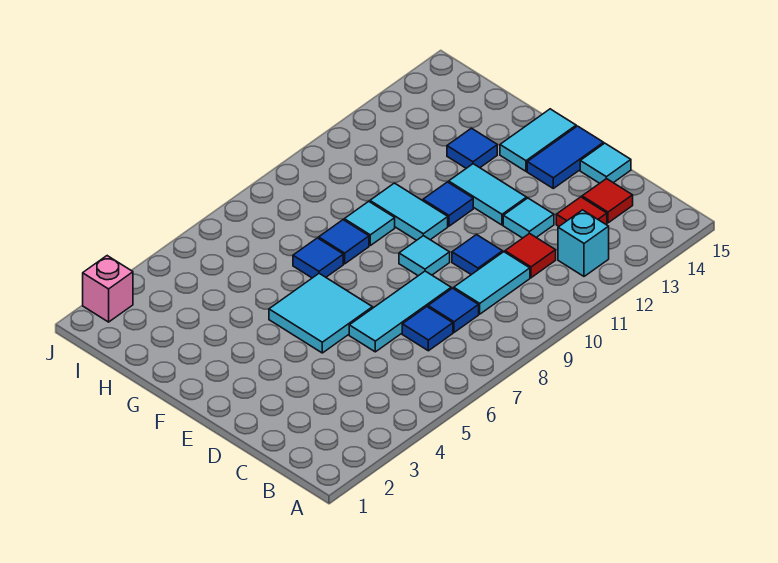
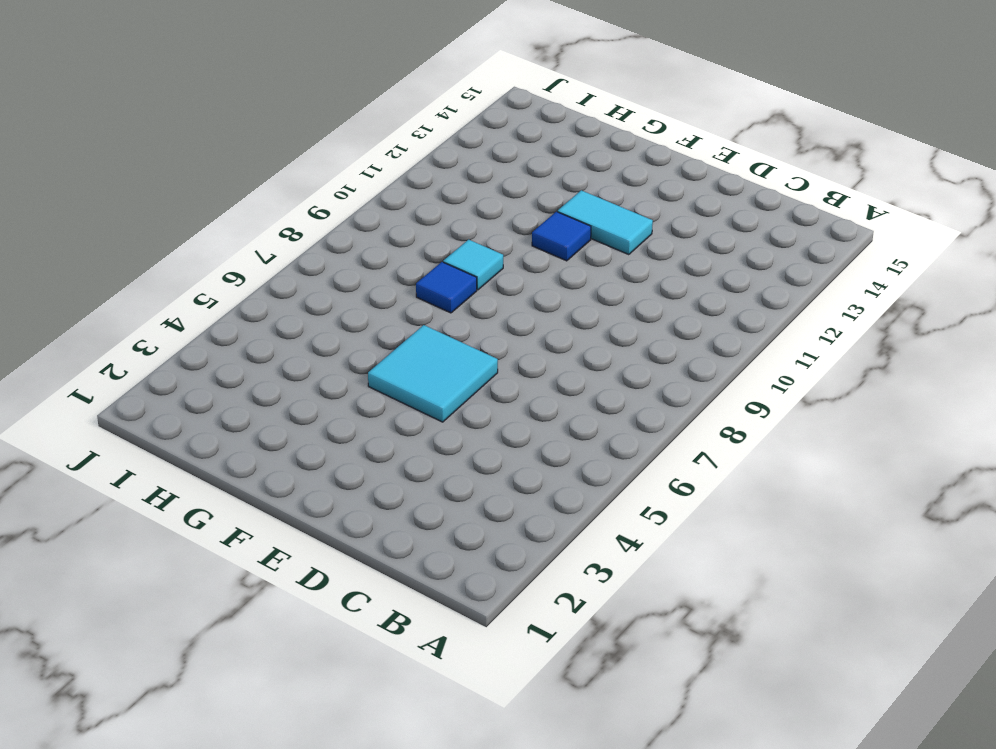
none -> cyan brick B12 level 1
none -> blue tile C7 level 1
none -> blue tile C8 level 1

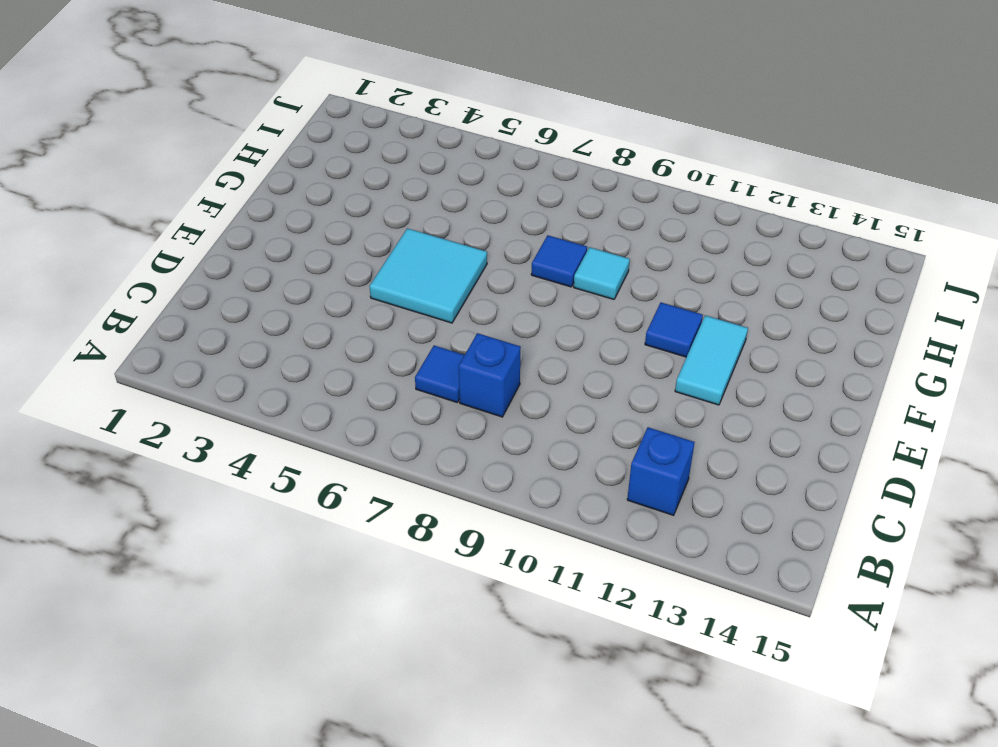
blue brick B12 level 1 -> cyan brick B12 level 1
blue brick C8 level 1 -> blue tile C8 level 1
none -> cyan tile C9:C10 level 1
none -> red tile C11 level 1
none -> red tile C13 level 1

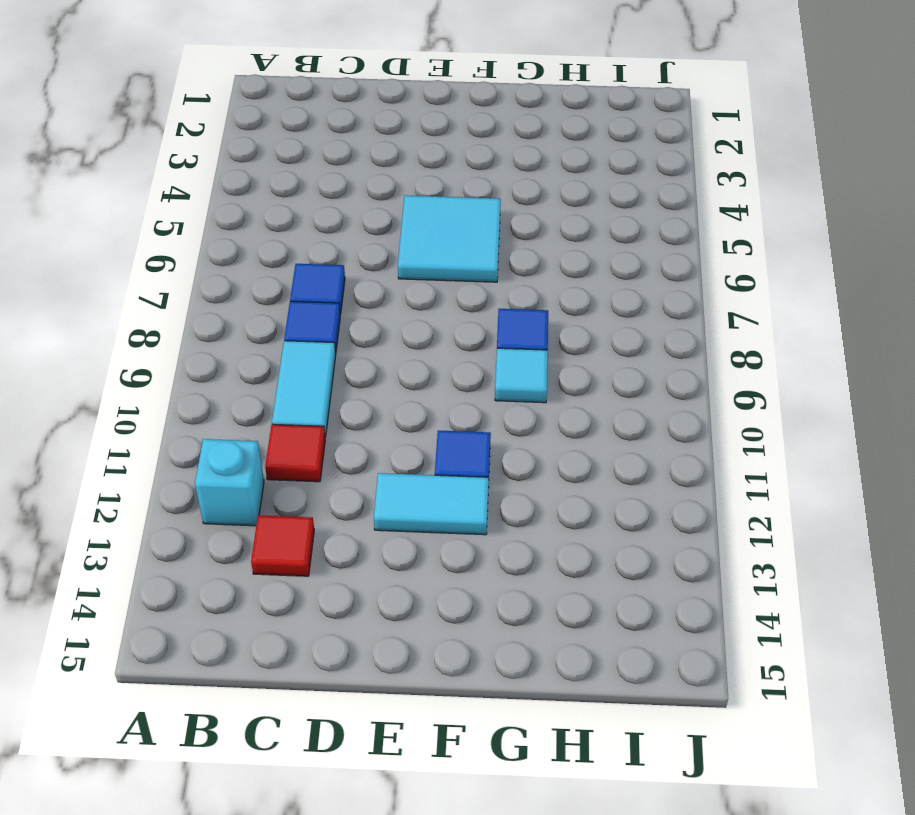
none -> red tile C14 level 1
none -> cyan tile D6:D8 level 1
none -> blue tile D10 level 1

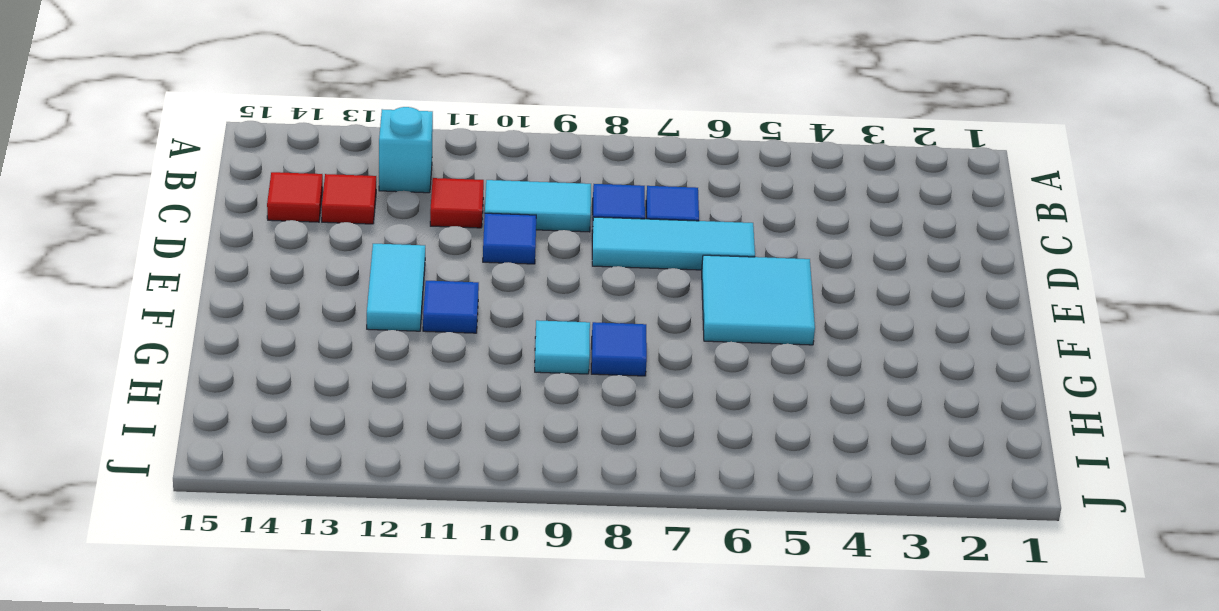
none -> cyan tile D12 level 1
none -> cyan tile D15 level 1
none -> cyan tile E9 level 1

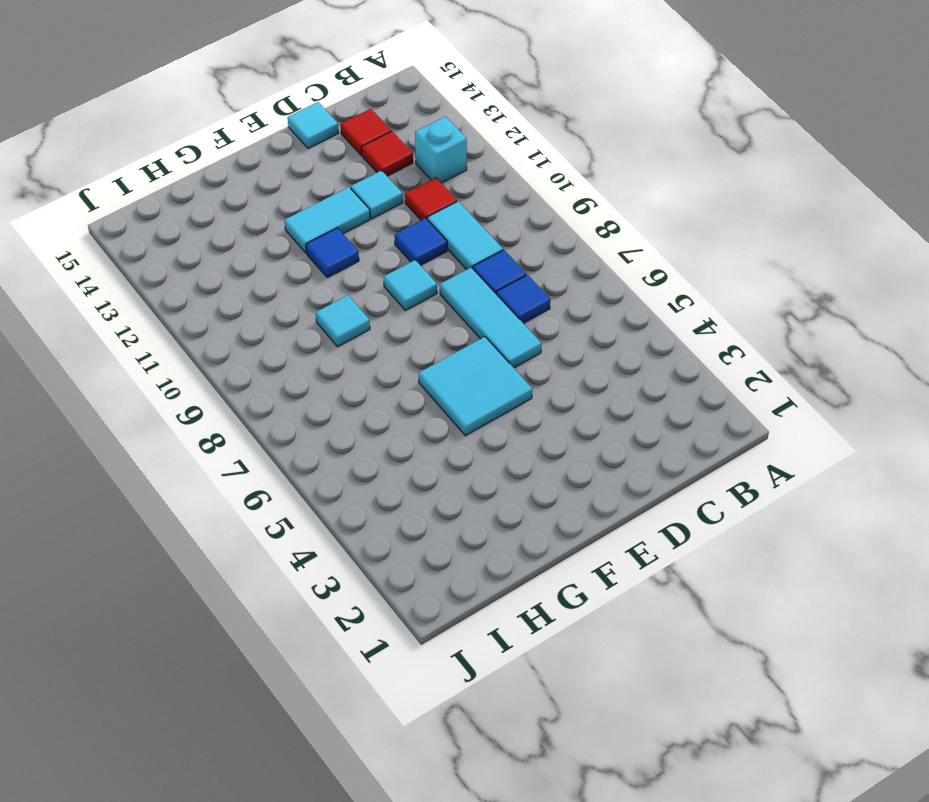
none -> blue tile E14:E15 level 1
none -> cyan tile F10:G10 level 1
none -> cyan tile F14:F15 level 1

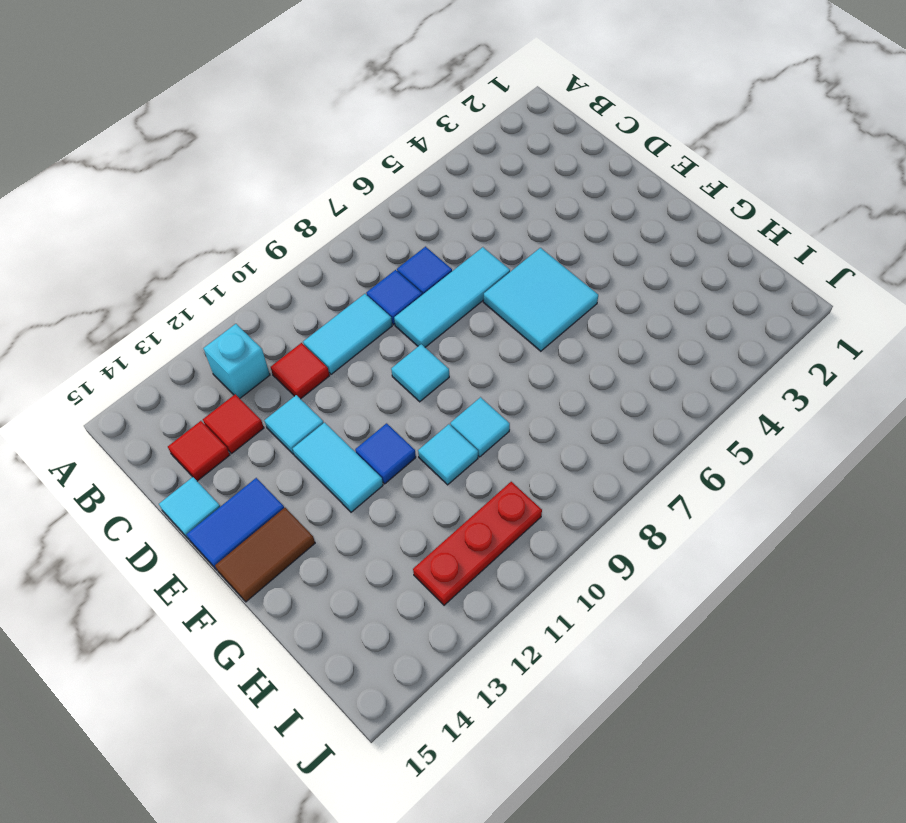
brown tile F14:F15 level 1 -> cyan tile F14:F15 level 1
cyan tile G10 level 1 -> cyan tile F10:G10 level 1
red plate I10:I12 level 1 -> none
none -> blue tile D10 level 1
none -> blue tile G7 level 1
none -> blue tile G8 level 1

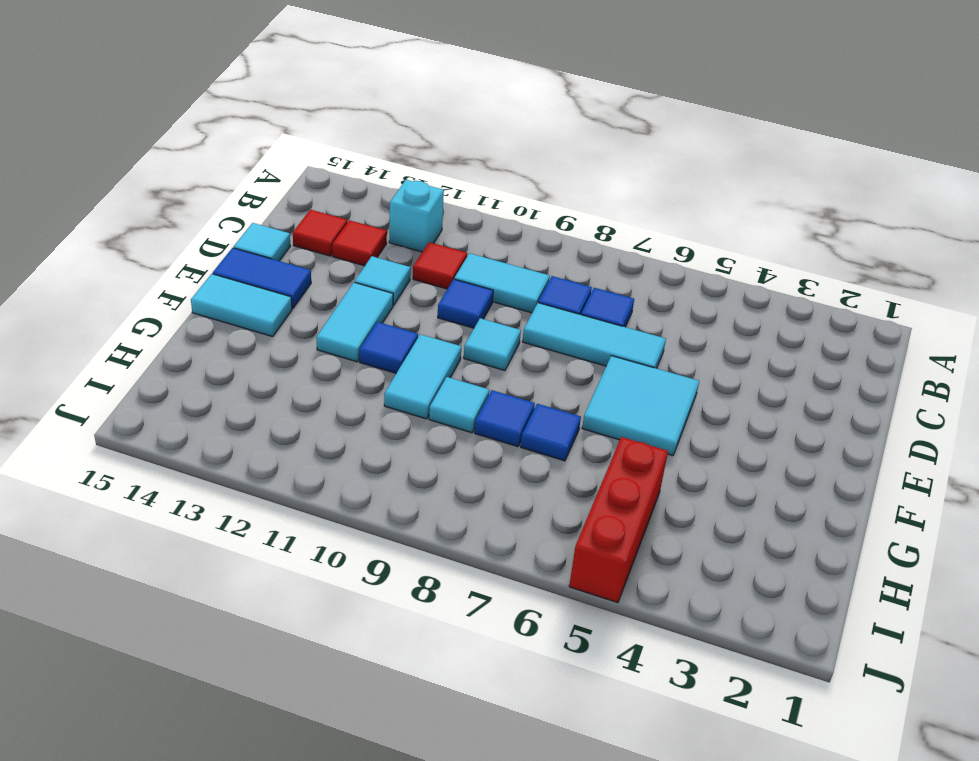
red brick H5:J5 level 1 -> none
none -> blue tile G13 level 1
none -> pink brick J2 level 1

